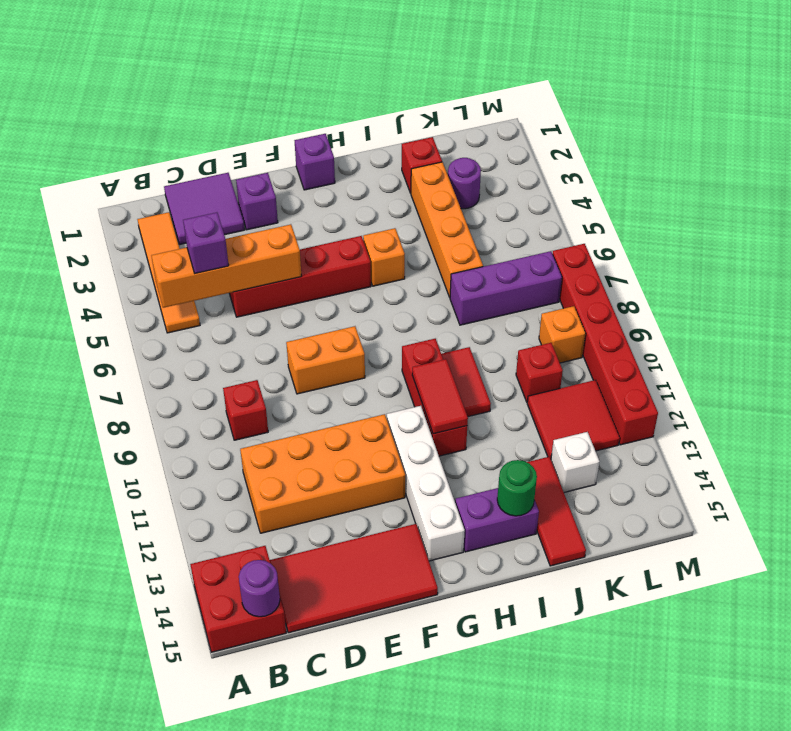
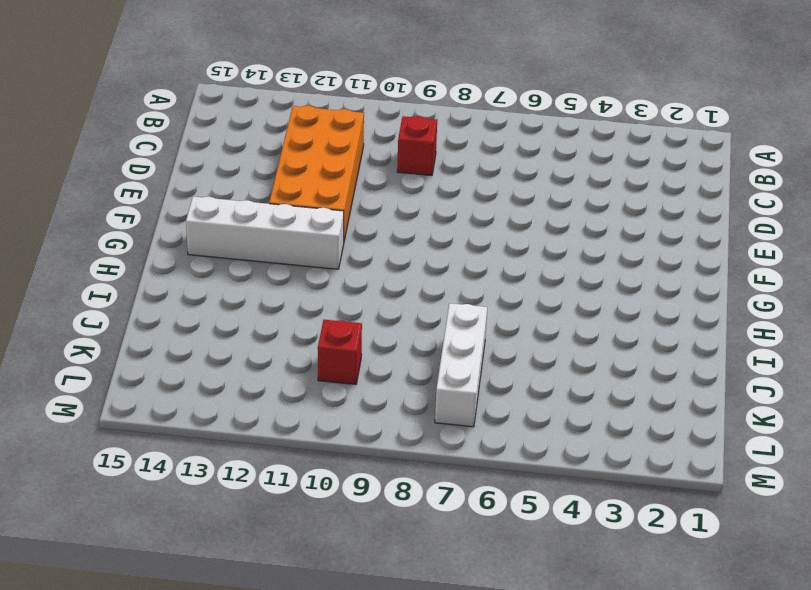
white brick J7:L7 level 1 -> purple brick J7:L7 level 1
none -> red brick A14:B15 level 1
none -> orange tile B2:B5 level 1
none -> purple tile C1:D2 level 1
none -> red tile C14:F15 level 1

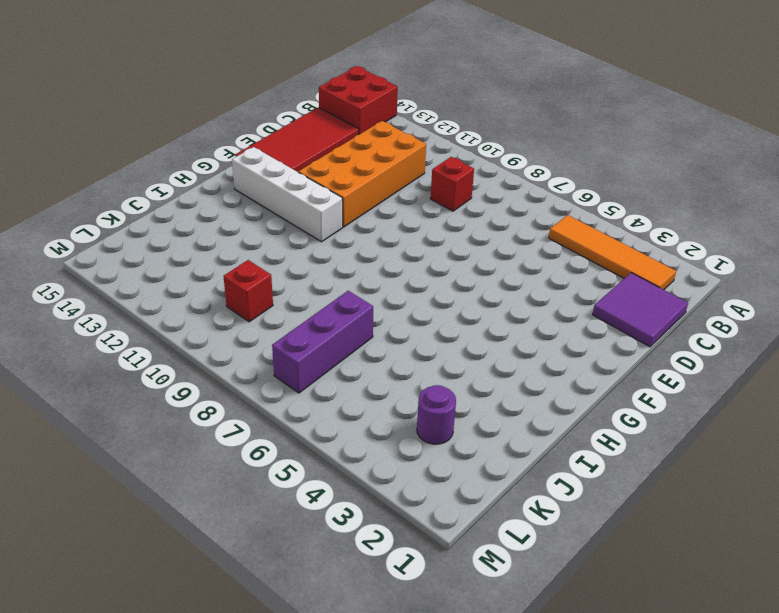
none -> red brick D5:G5 level 1
none -> purple brick E2 level 1
none -> orange brick E8:F8 level 1
none -> purple brick G1 level 1

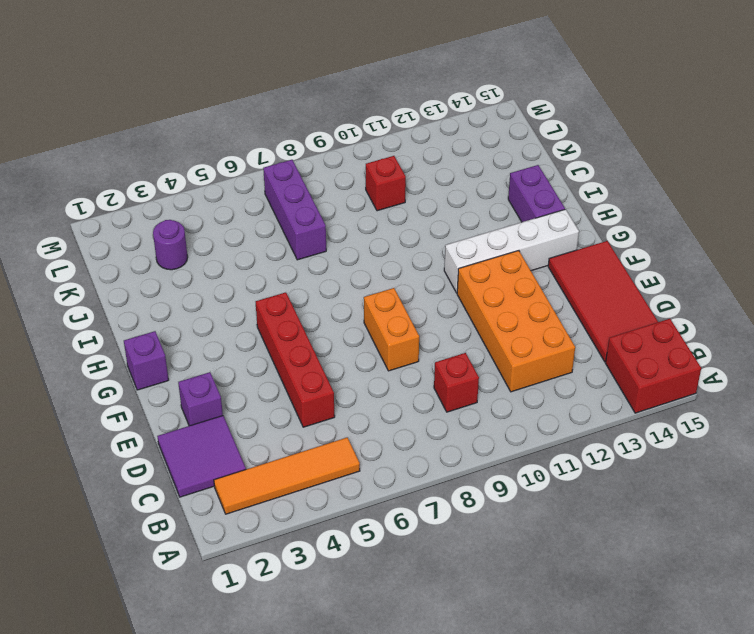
none -> orange brick H5 level 1
none -> red brick H9:H11 level 1
none -> red tile I9:I10 level 1
none -> red brick J2 level 1

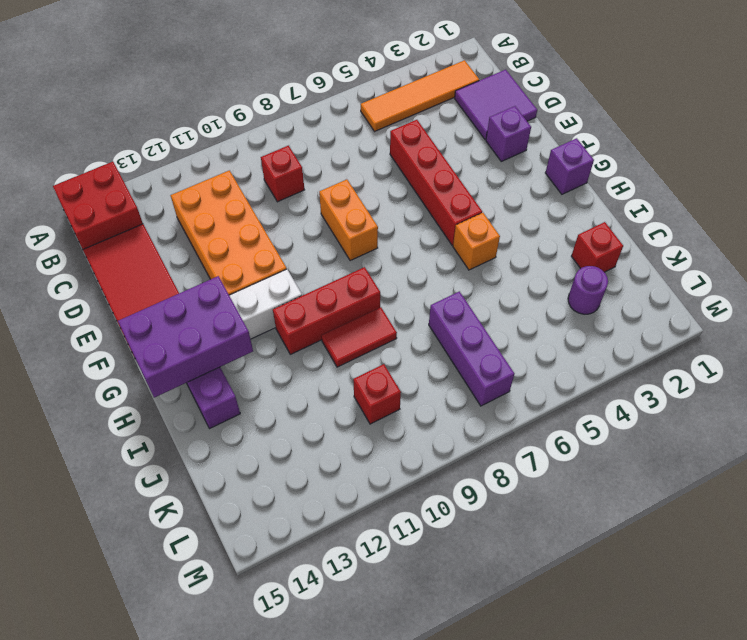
purple brick G13:H15 level 2 -> none
none -> orange brick J3:J6 level 1
none -> red tile J13:J15 level 1
none -> red tile K11:L12 level 1
none -> white brick K13 level 1

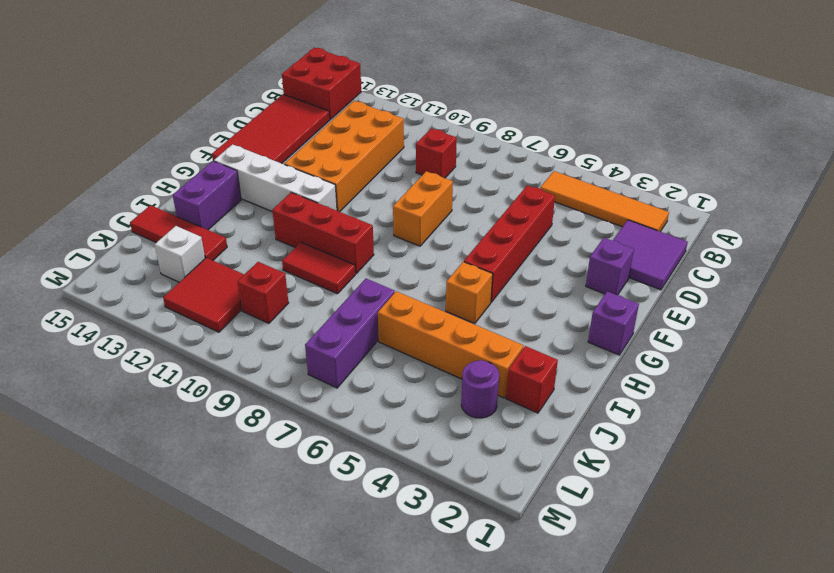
none -> orange brick L9 level 1
none -> red brick M7:M12 level 1
none -> orange brick B5:E5 level 2
none -> purple round brick B15 level 2

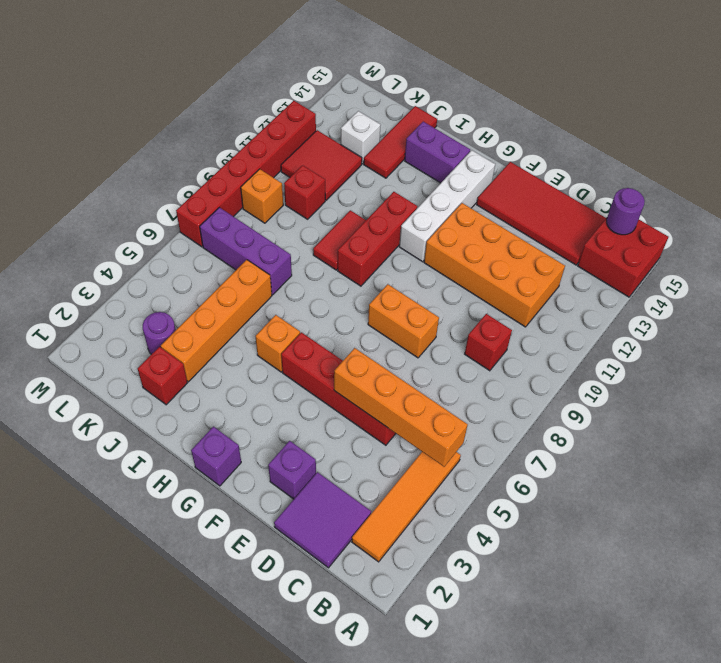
none -> red tile H10:H11 level 2
none -> green round brick I14 level 2
none -> purple brick C5 level 3

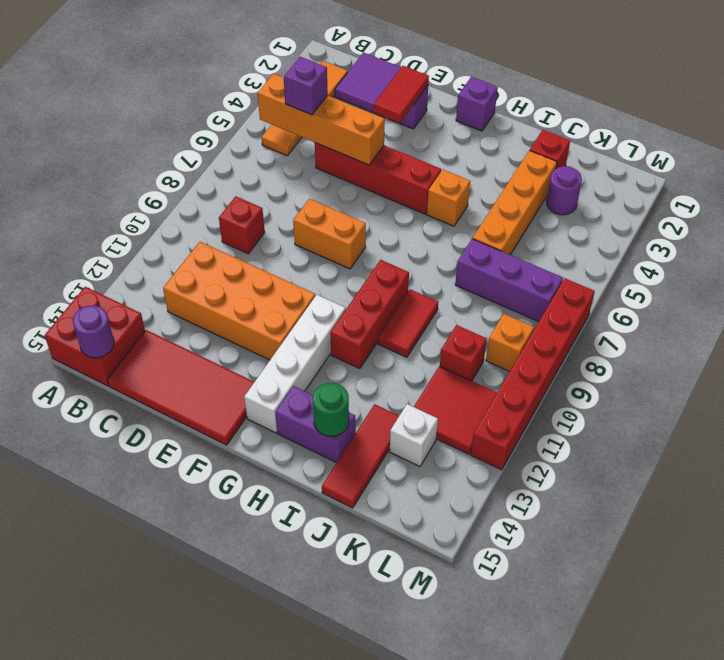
red tile E2:E3 level 2 -> red tile H10:H11 level 2

